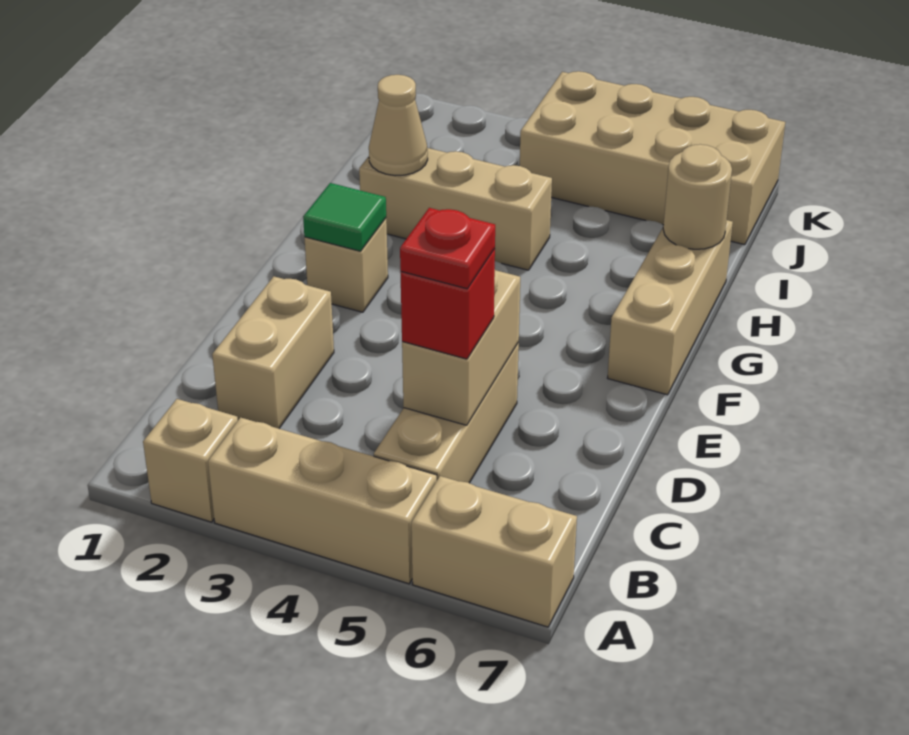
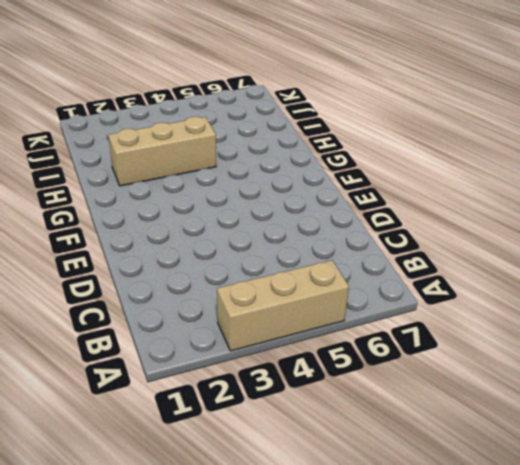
none -> tan brick A2 level 1
none -> tan brick A6:A7 level 1
none -> tan brick B5:D5 level 1

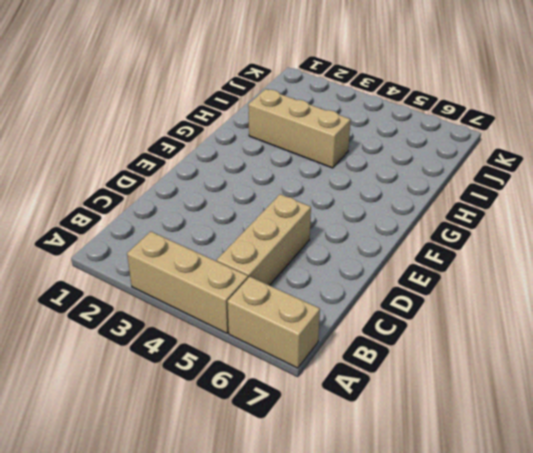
none -> tan brick A2 level 1
none -> tan brick C2:D2 level 1
none -> tan brick F2 level 1

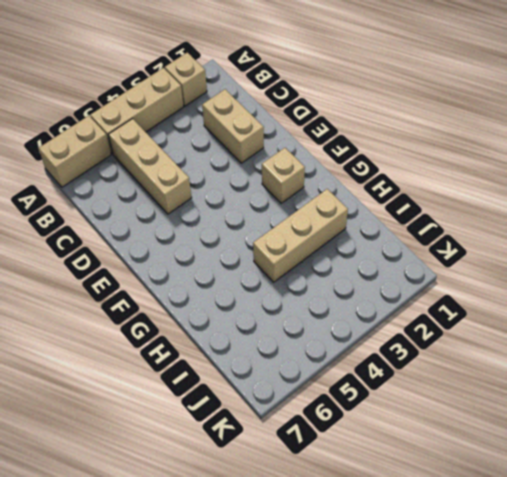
none -> tan brick F7:H7 level 1
none -> tan brick J4:K7 level 1
none -> tan brick C5:D5 level 2

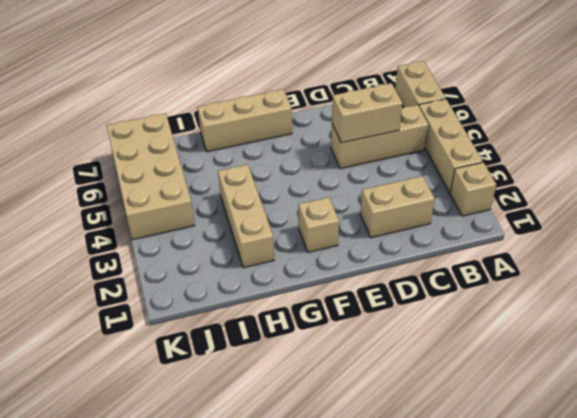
none -> green tile F2 level 2
none -> tan cone H2 level 2
none -> tan round brick H7 level 2

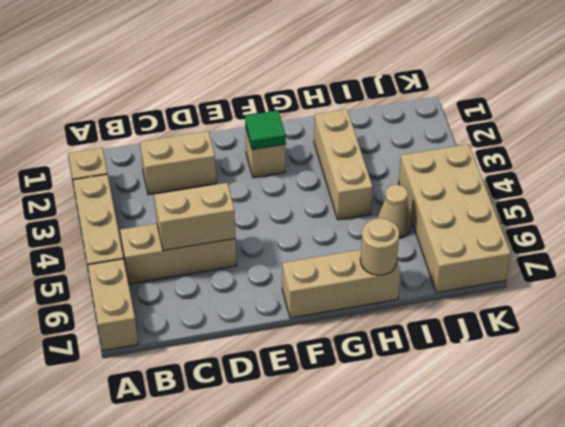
tan cone I5 level 1 -> tan cone H2 level 2
none -> red brick C5 level 3
none -> red plate C5 level 4

